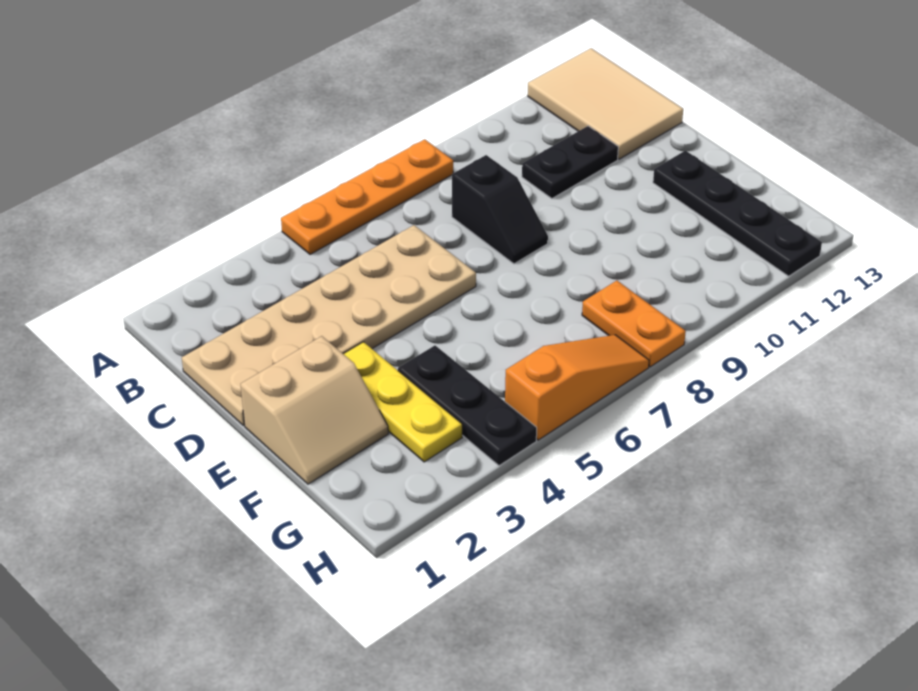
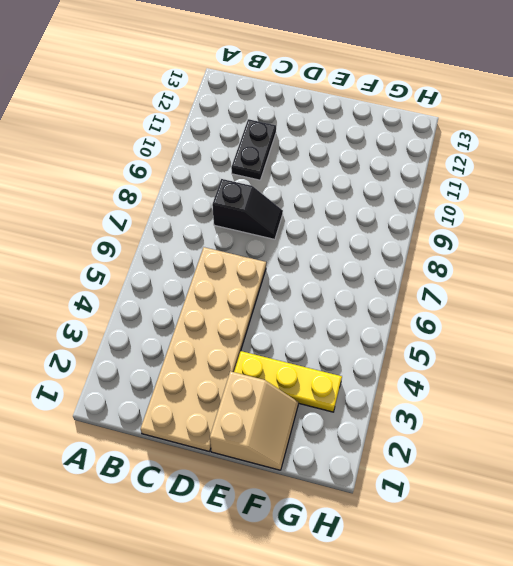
none -> orange plate A5:A8 level 1
none -> tan tile A12:C13 level 1

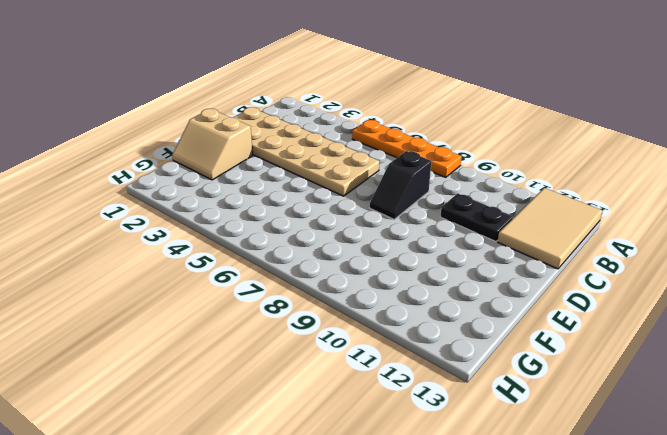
none -> yellow plate E3:G3 level 1
none -> black plate E12:H12 level 1

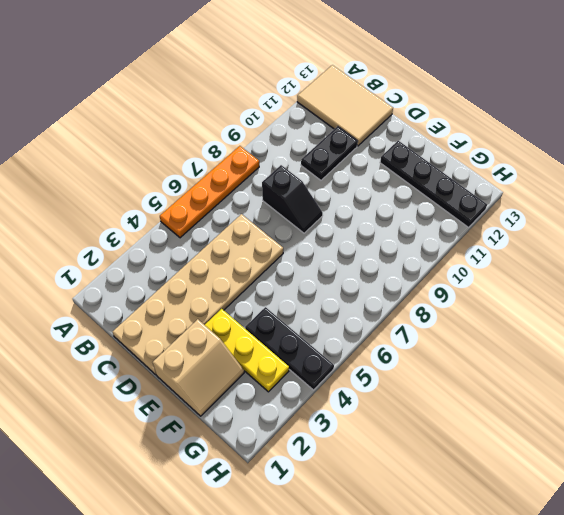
none -> orange plate G8:H8 level 1
none -> orange slope H5:H7 level 1 top 5

